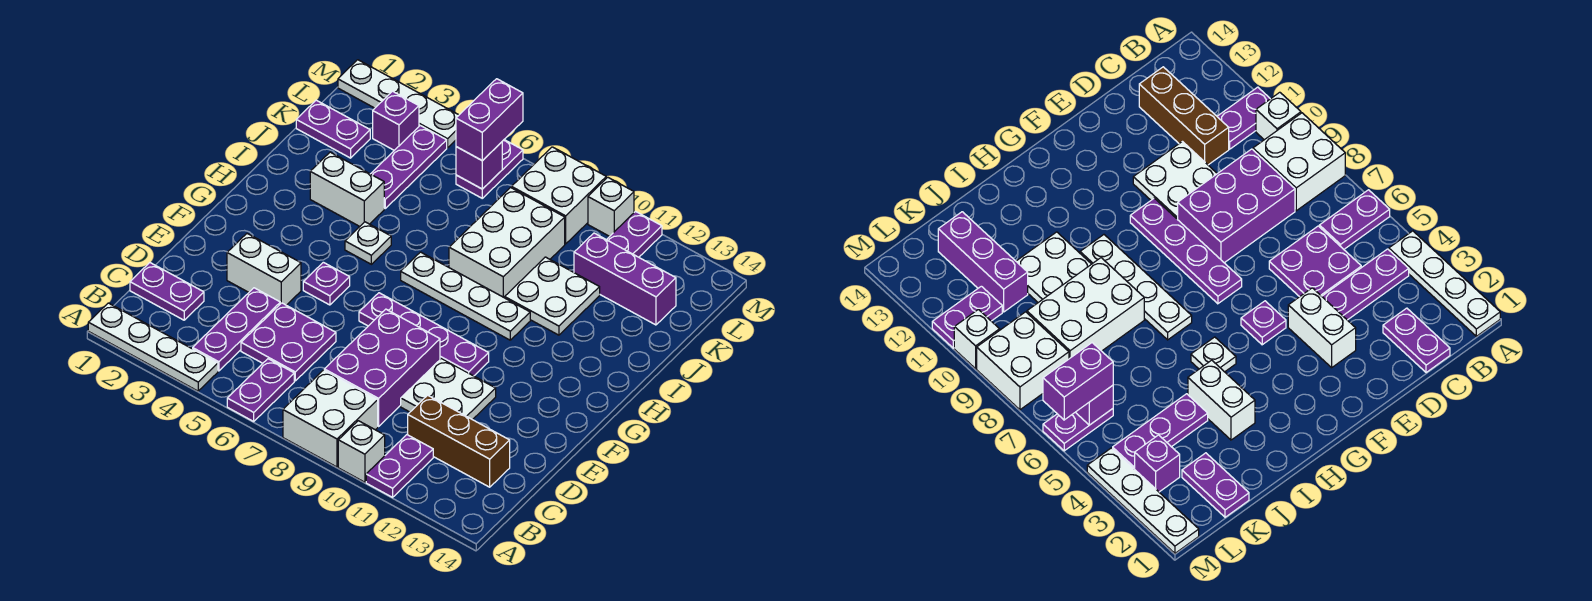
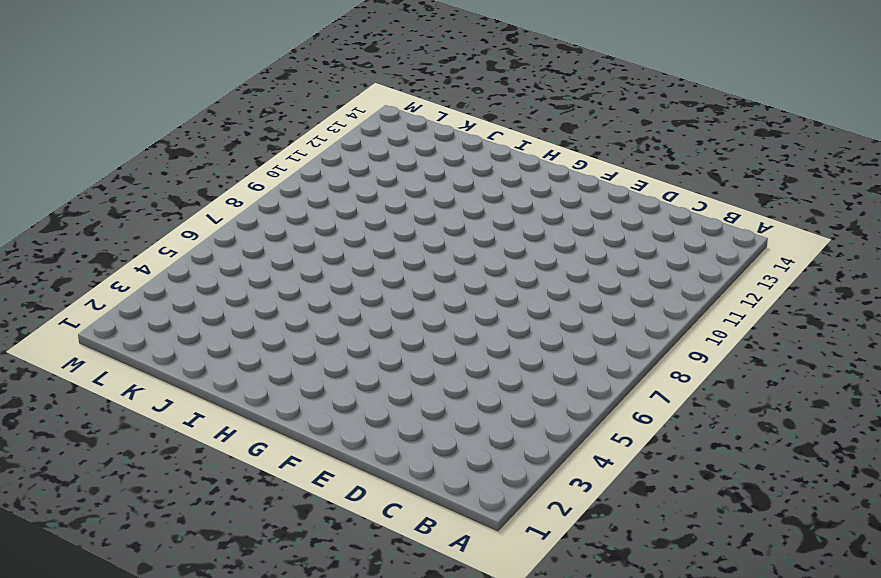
none -> white plate A1:A4 level 1
none -> purple plate A6:B6 level 1
none -> white brick A8:B9 level 1
none -> white brick A10 level 1

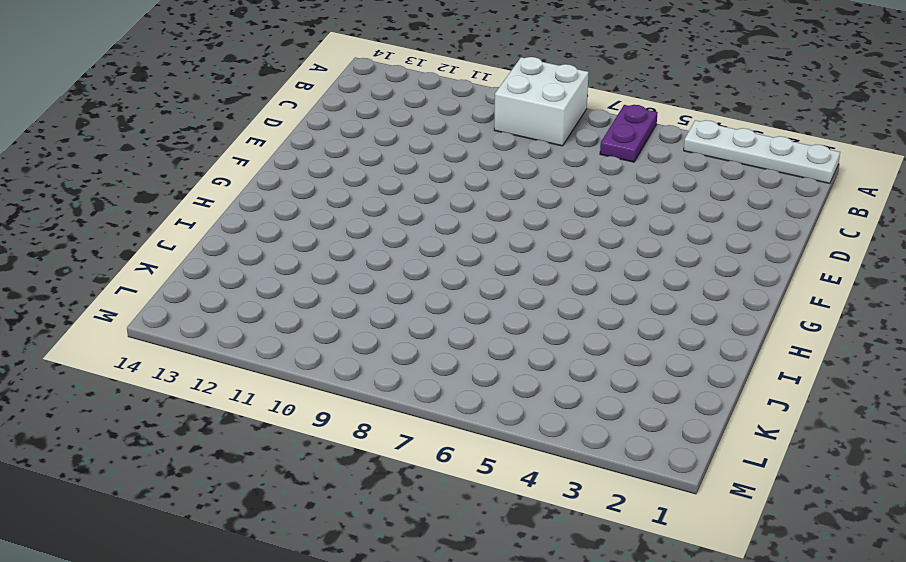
none -> white brick A10 level 1
none -> purple plate A11:B11 level 1
none -> purple plate B4:D4 level 1
none -> purple plate C1:C2 level 1

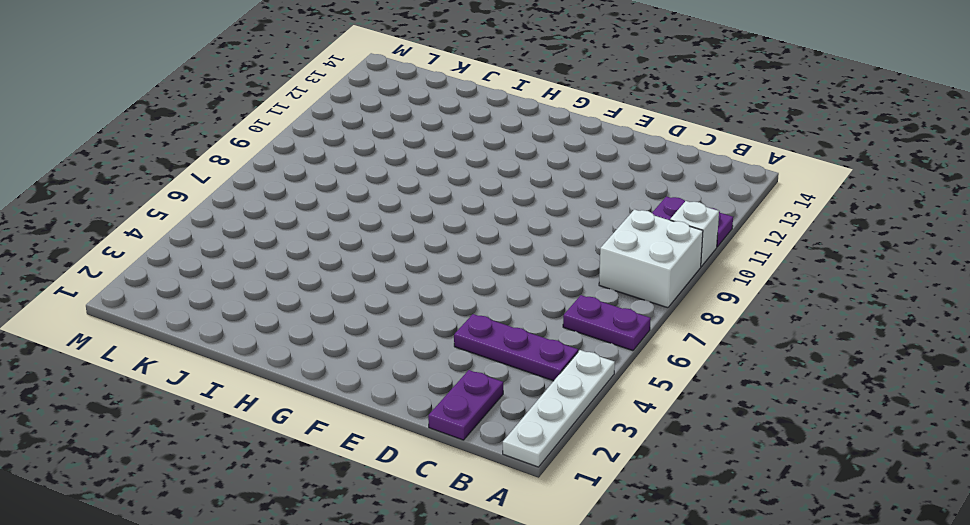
none -> purple plate C5:D6 level 1
none -> purple brick C8:E9 level 1
none -> brown brick C11:C13 level 1
none -> white plate D10:E11 level 1

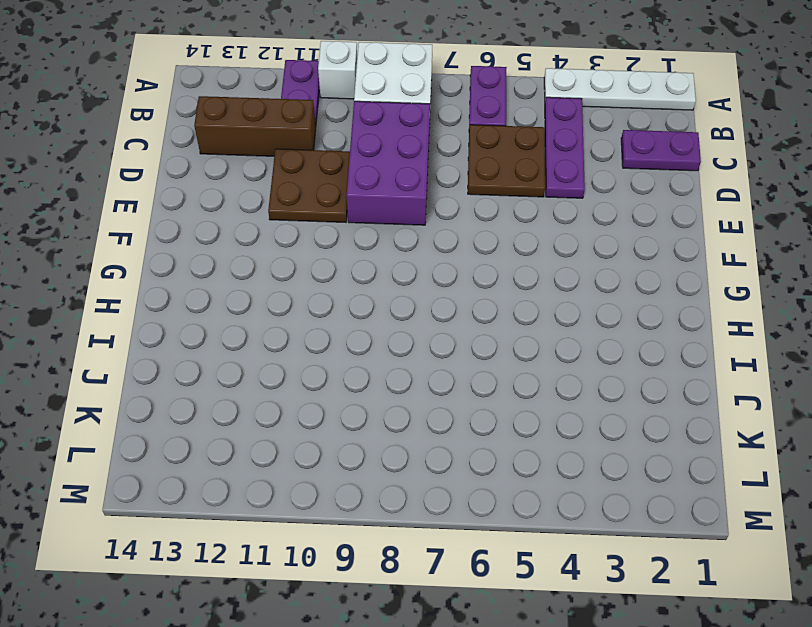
brown plate C5:D6 level 1 -> purple plate C5:D6 level 1
brown plate D10:E11 level 1 -> white plate D10:E11 level 1
none -> white brick E3:E4 level 1
none -> purple plate F5 level 1
none -> purple plate F7:F10 level 1
none -> white plate H5 level 1

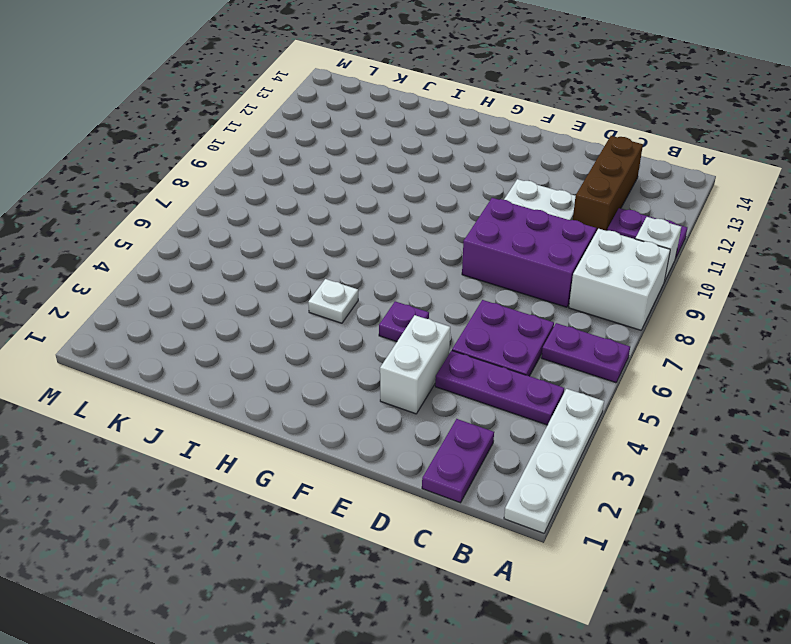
none -> purple plate F7:F10 level 1
none -> white plate H7:H10 level 1
none -> white brick I3:I4 level 1
none -> white brick I8:K9 level 1

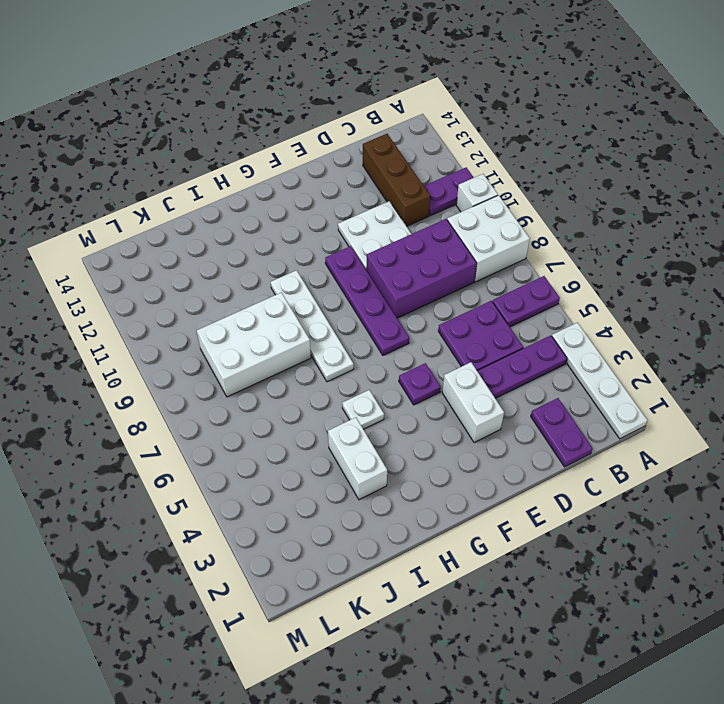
none -> white plate I10:J11 level 1
none -> purple plate J4:L4 level 1
none -> purple plate K1:K2 level 1
none -> purple brick K11:K13 level 1

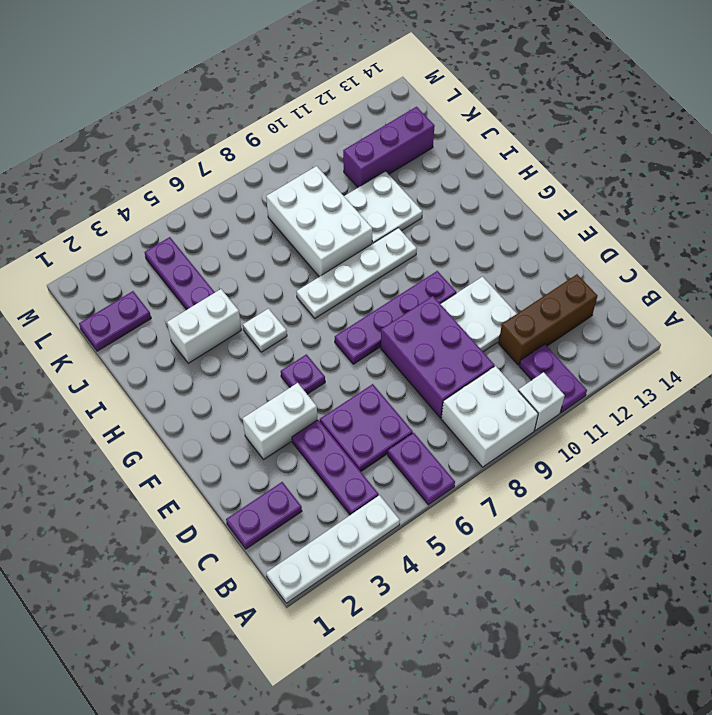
none -> purple brick L3 level 1
none -> purple plate L6:M6 level 1
none -> white brick L8:M9 level 1
none -> purple plate L11:M11 level 1

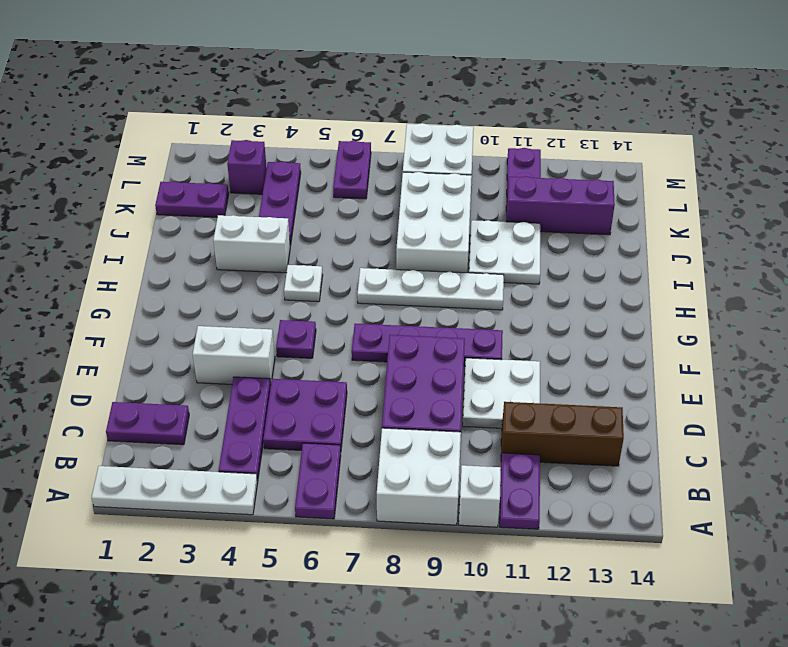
none -> white plate M1:M4 level 1
none -> white brick M10 level 1
none -> purple brick L6 level 2
none -> purple brick L6:M6 level 3

